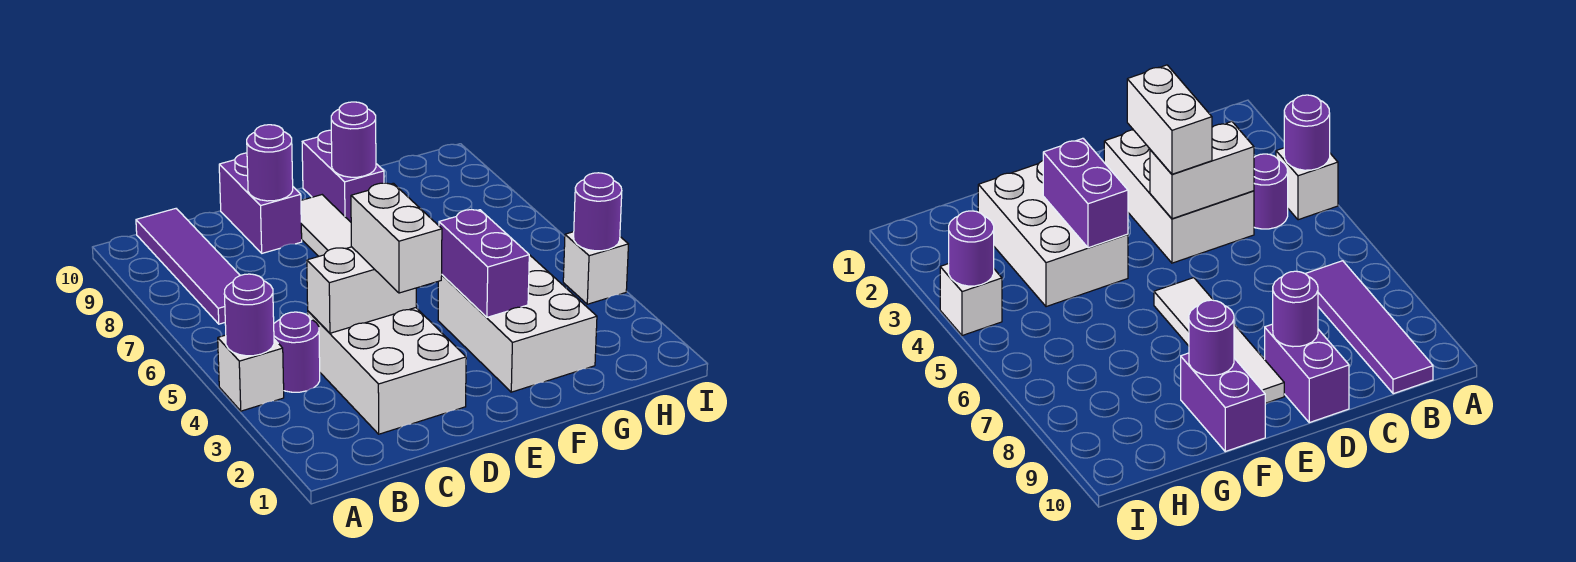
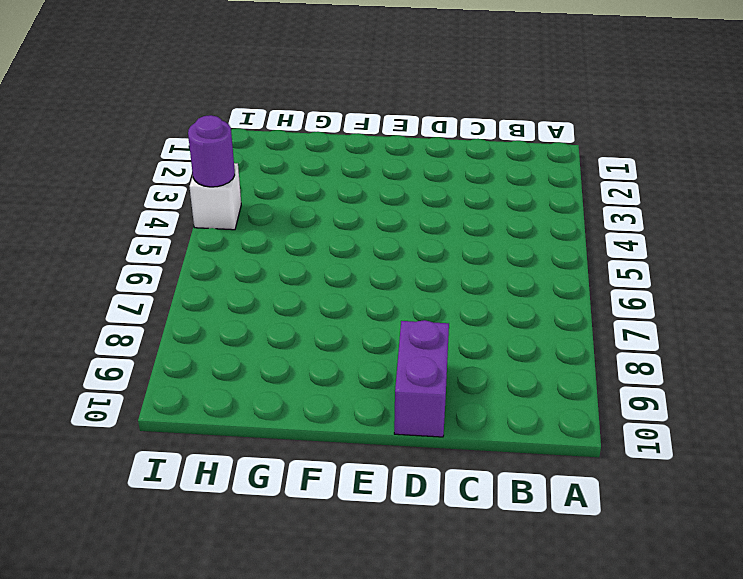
none -> white brick A4 level 1
none -> purple round brick B4 level 1
none -> purple tile B7:B10 level 1

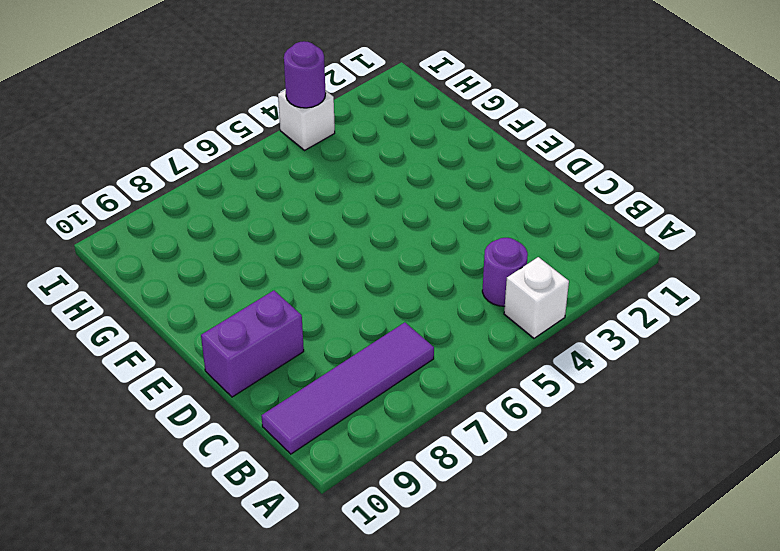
none -> white brick C2:D4 level 1
none -> white tile E6:E9 level 1
none -> white brick F2:G4 level 1

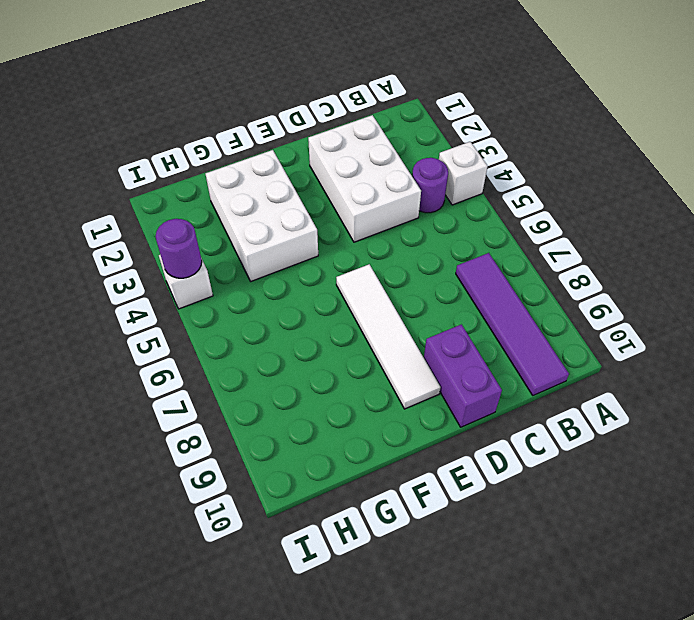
none -> purple brick F9:F10 level 1
none -> purple round brick A4 level 2
none -> white brick C4:D4 level 2

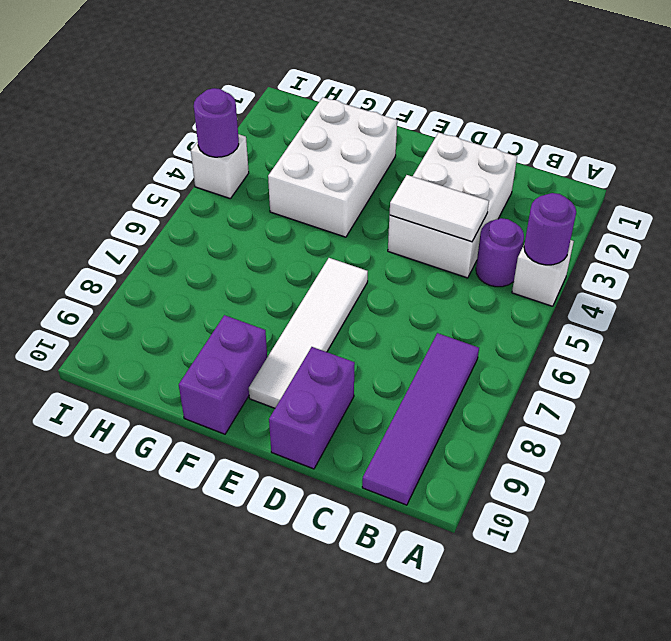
white tile C4:D4 level 2 -> white brick C4:D4 level 2
none -> purple round brick D9 level 2
none -> purple brick F3:F4 level 2
none -> purple round brick F9 level 2

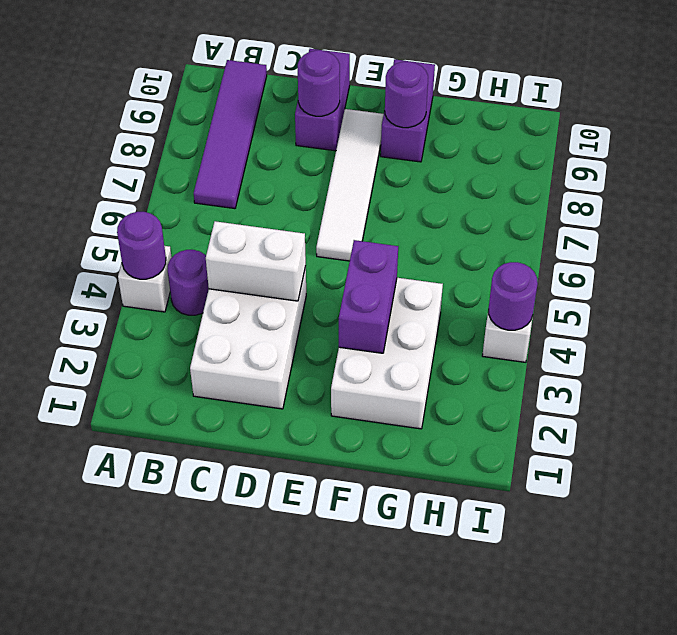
none -> white brick D3:D4 level 3

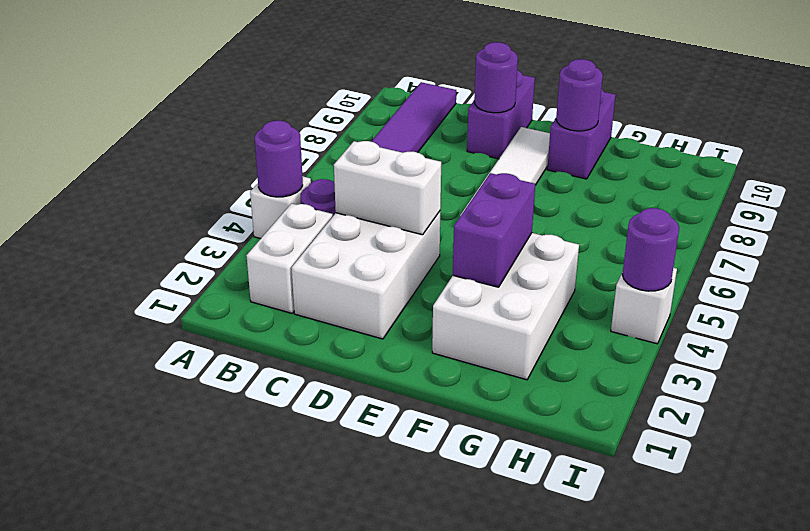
white brick B2:B3 level 1 -> white brick D3:D4 level 3

